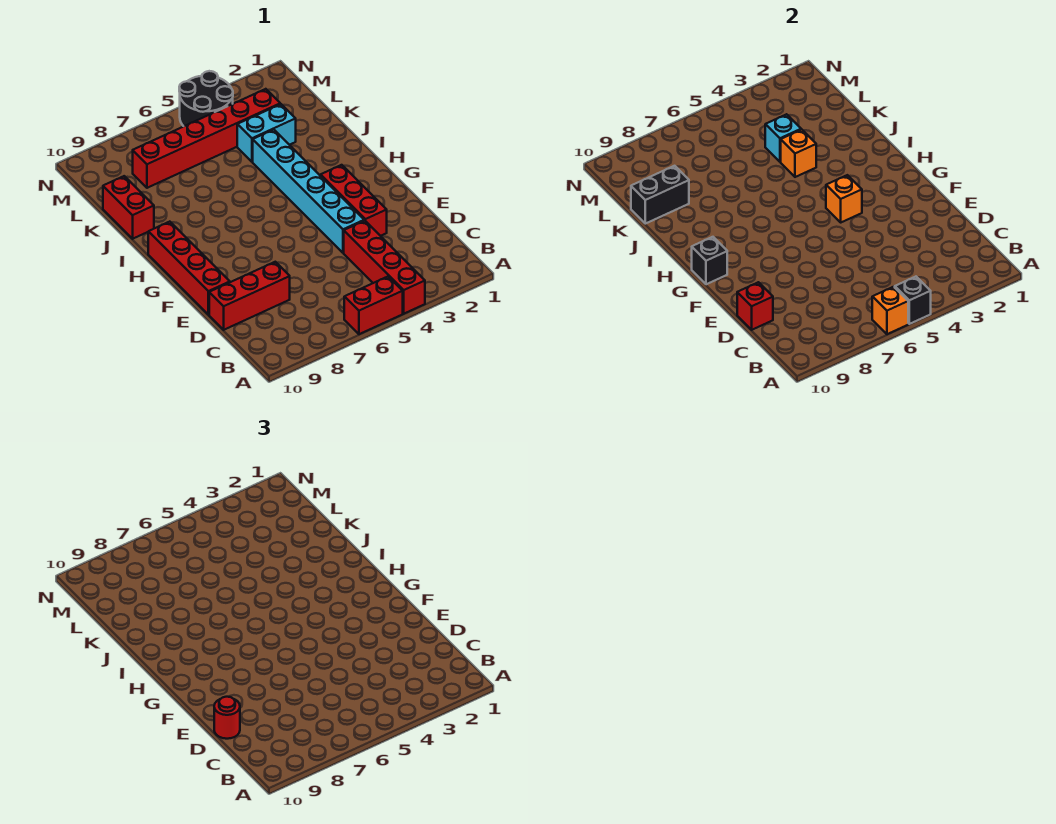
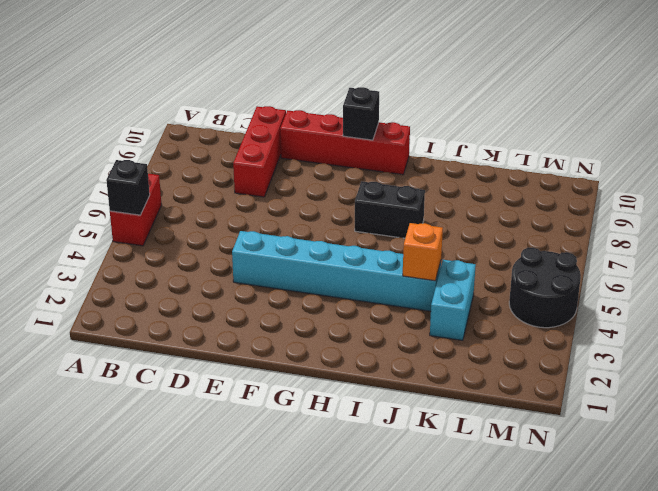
black brick H7:I7 level 1 -> black brick K9:K10 level 2
none -> red brick A4:D4 level 1
none -> red brick E3:G3 level 1
none -> red brick J10:K10 level 1

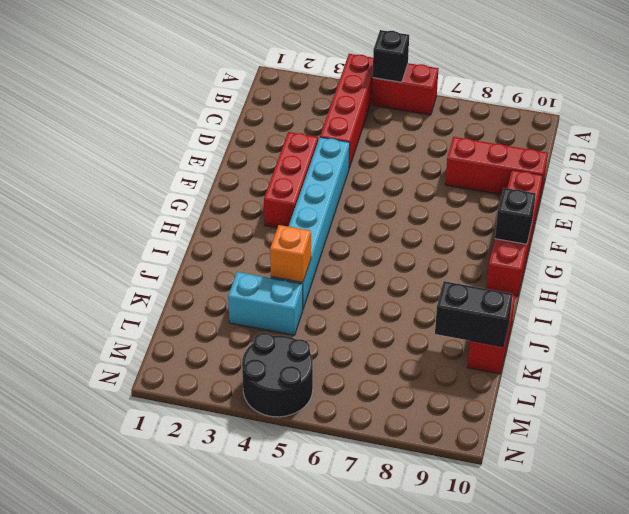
none -> red brick L3:L8 level 1
none -> orange brick A6 level 2
none -> red brick D10 level 2

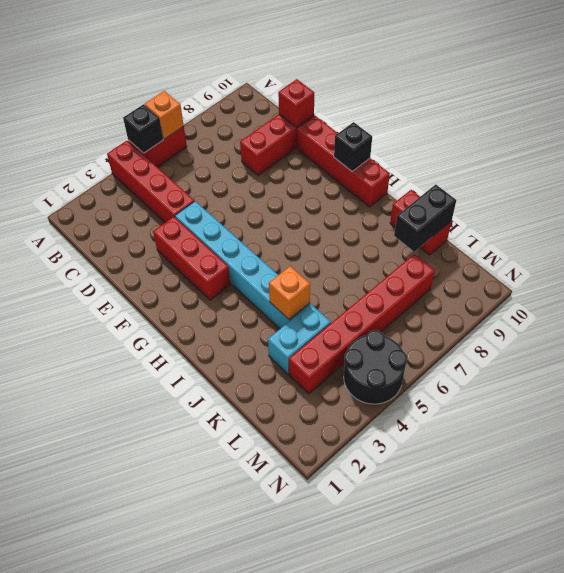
none -> orange brick G4 level 2
none -> cyan brick K4 level 2
none -> red round brick D10 level 3

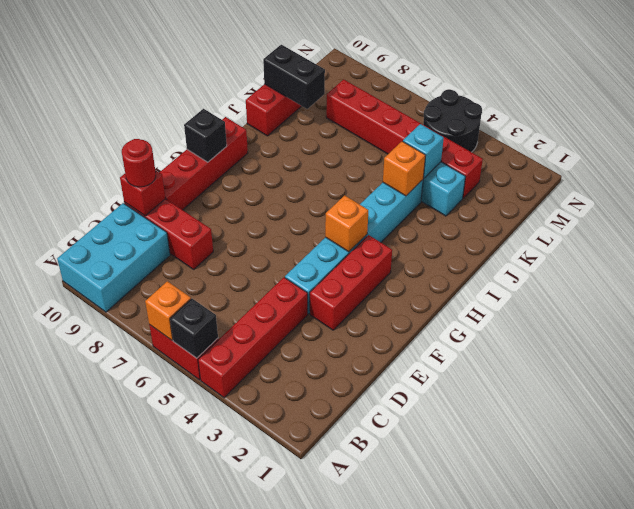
cyan brick A9:C10 level 1 -> none

